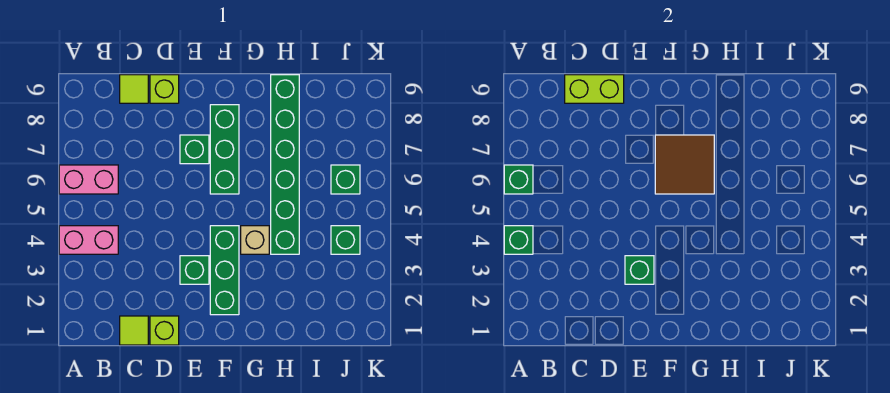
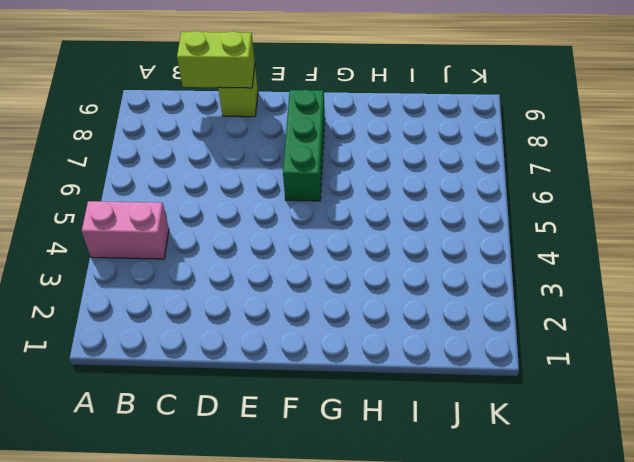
none -> pink brick A6:B6 level 1
none -> lime tile C1 level 1
none -> lime tile C9 level 1

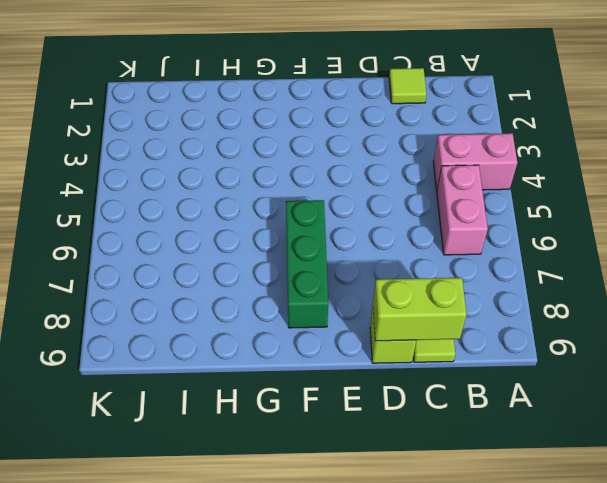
pink brick B5:B6 level 1 -> pink brick A6:B6 level 1
none -> lime brick D1 level 1
none -> green brick E3 level 1
none -> green brick E7 level 1

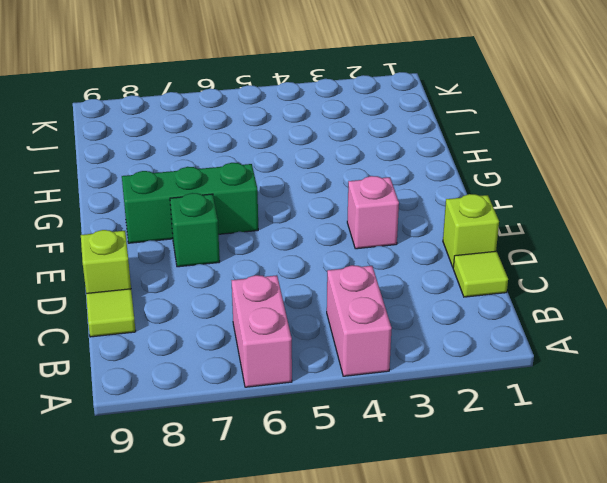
pink brick E3 level 1 -> green brick E3 level 1
none -> green brick F2:F4 level 1
none -> tan brick G4 level 1
none -> green brick H4:H9 level 1

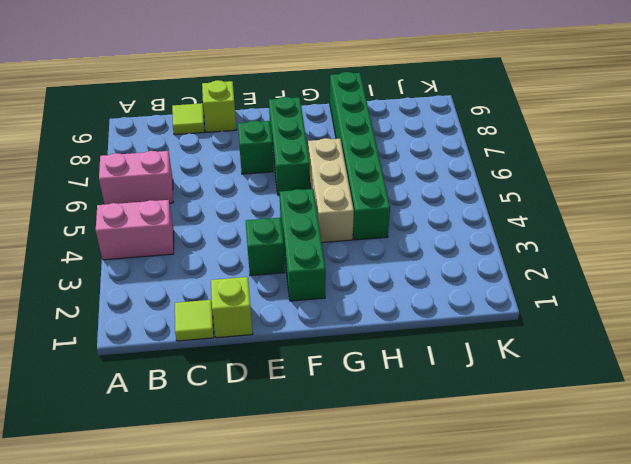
tan brick G4:G6 level 1 -> tan brick G4 level 1
none -> green brick J4 level 1
none -> green brick J6 level 1
none -> green brick A4 level 2

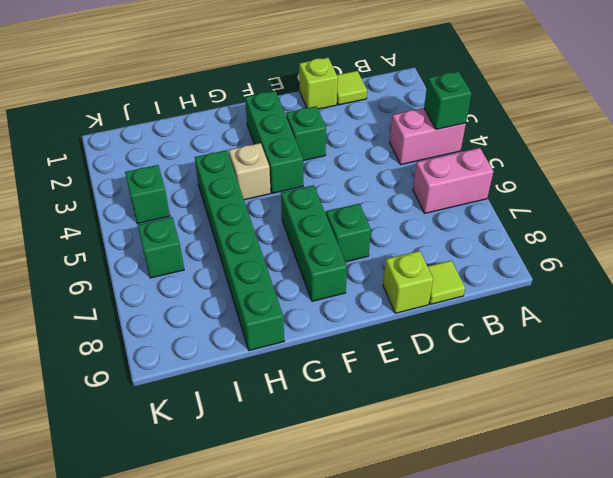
none -> green brick A6 level 2
none -> lime brick C9:D9 level 2
none -> green brick E3 level 2

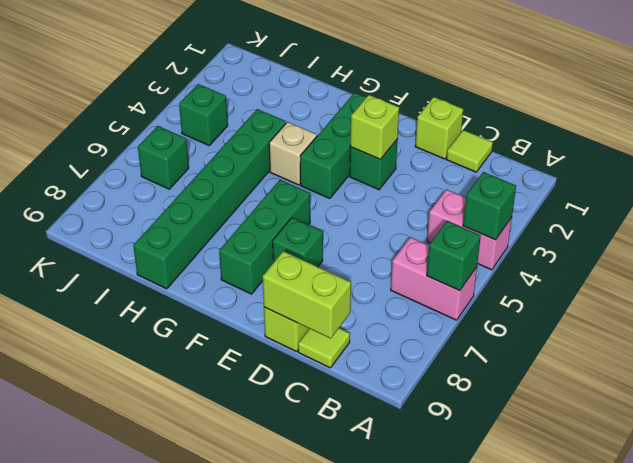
lime brick E3 level 2 -> green brick E3 level 2
none -> brown tile F6:G7 level 2

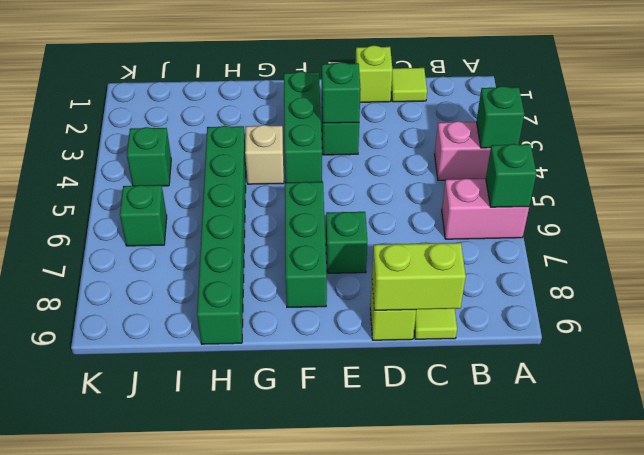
none -> brown tile F6:G7 level 2

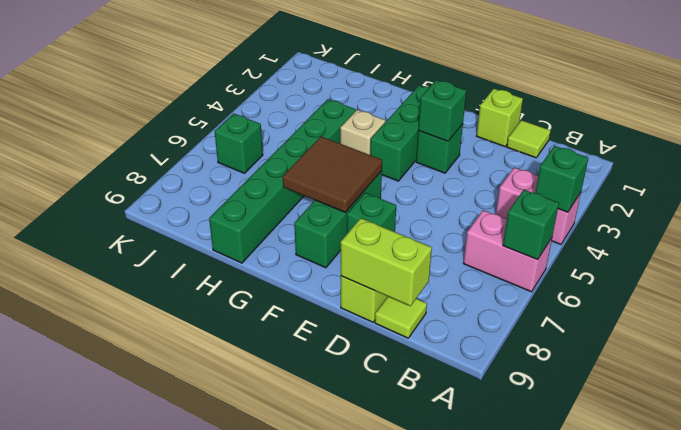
none -> green brick J4 level 1

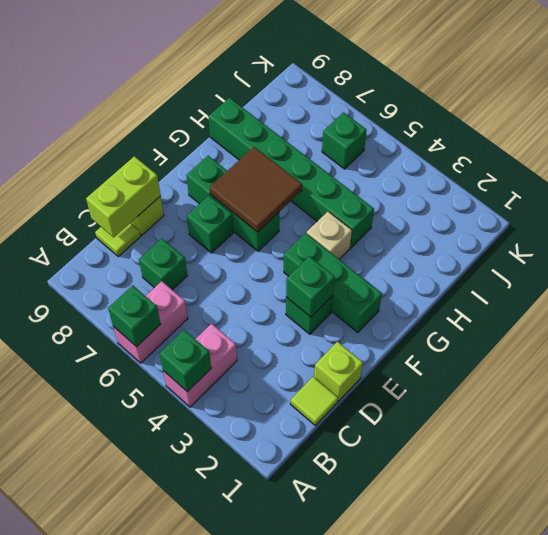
green brick C7 level 1 -> green brick J4 level 1

